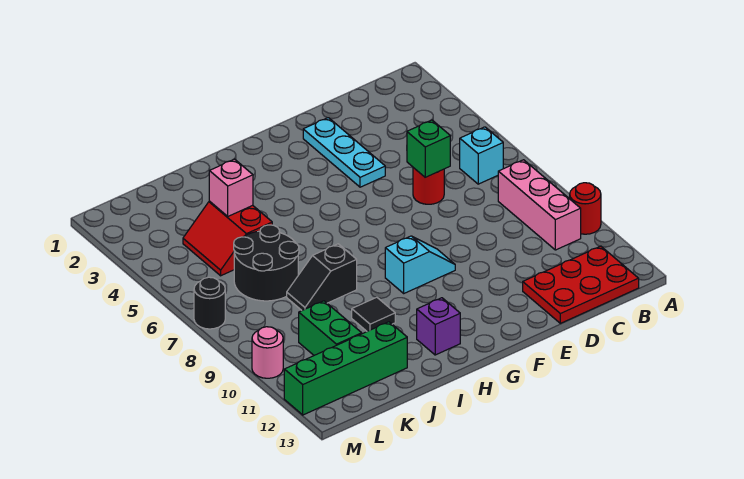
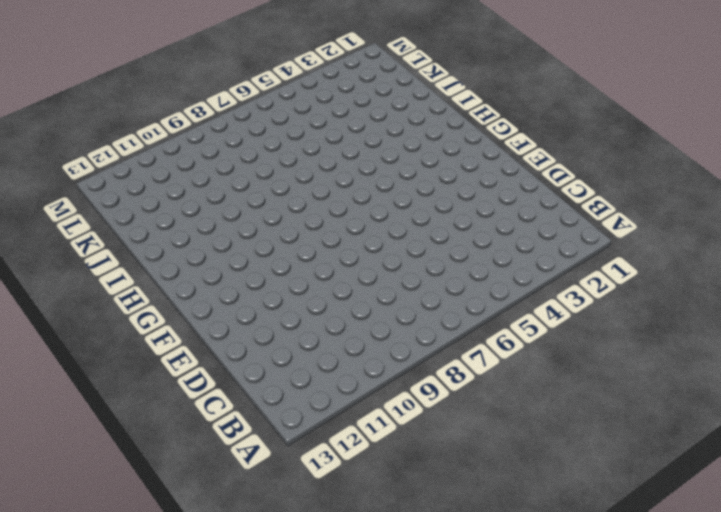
none -> red round brick A10 level 1
none -> cyan brick B6 level 1
none -> pink brick B8:B10 level 1

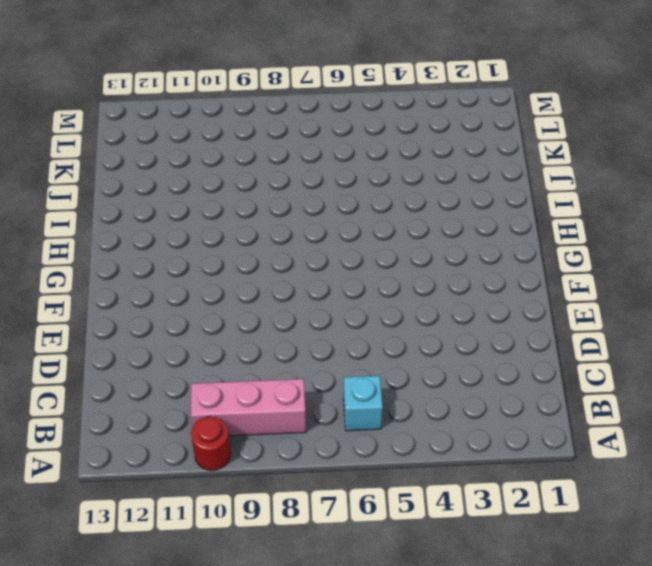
none -> red plate B12:D13 level 1
none -> red round brick D6 level 1
none -> cyan plate E2:E4 level 1

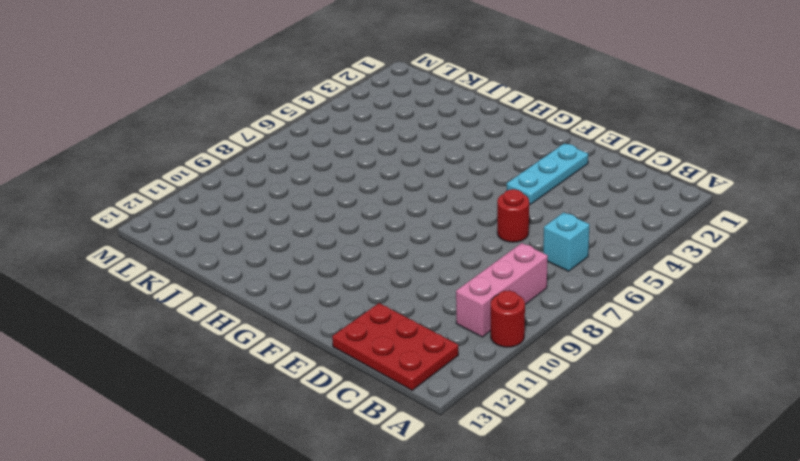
none -> cyan slope F9:G9 level 1 top G
none -> purple brick H12 level 1
none -> black slope I8:J8 level 1 top I

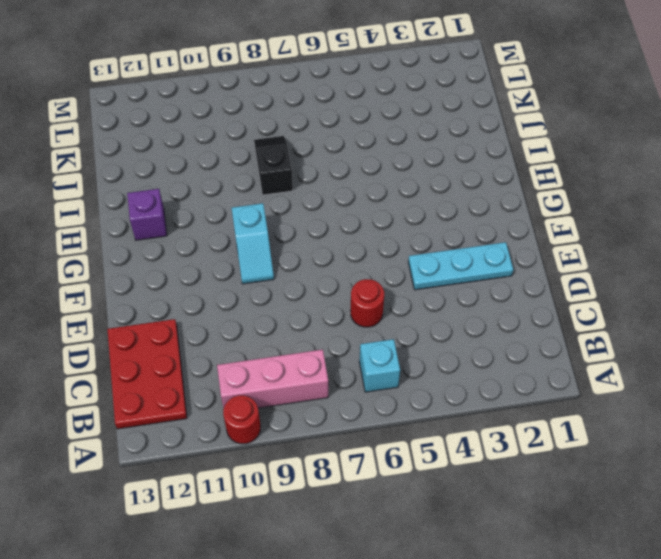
none -> black tile I10 level 1
none -> red slope J4:K5 level 1 top J
none -> black round brick J6:K7 level 1

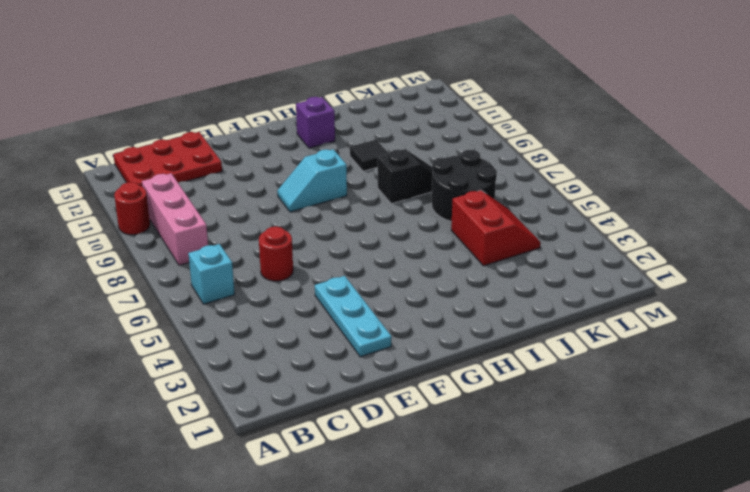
none -> green brick J12:M12 level 1
none -> green brick K10:K11 level 1
none -> black round brick M7 level 1

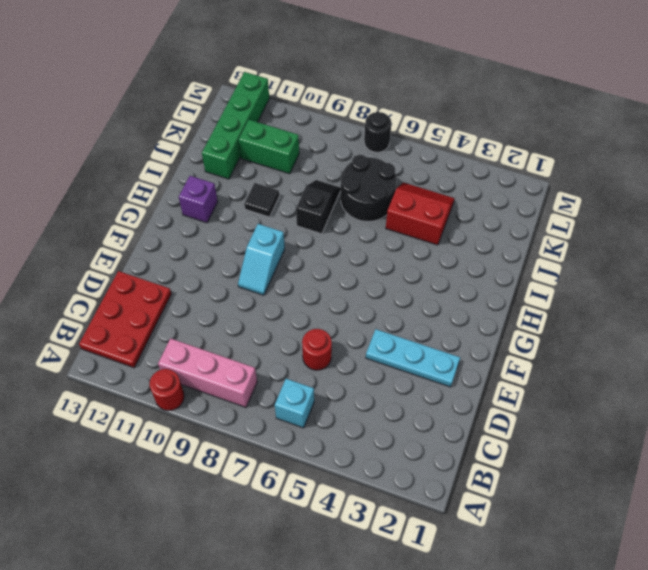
none -> pink round brick M10 level 1
none -> green brick D6 level 2
none -> pink brick J4 level 2

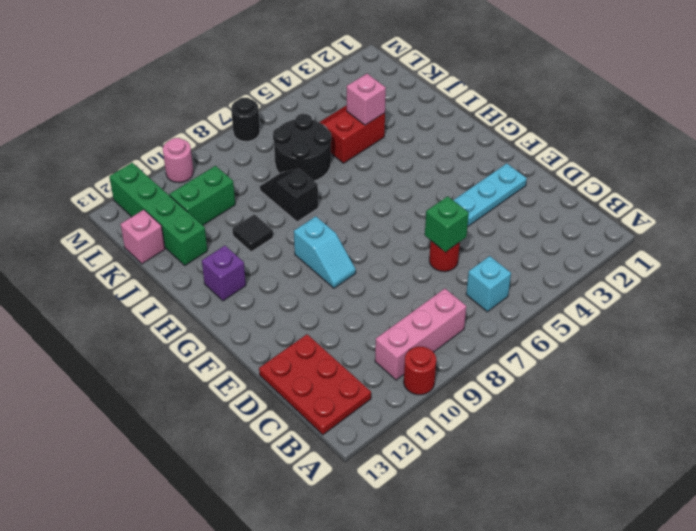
pink brick K13 level 1 -> none

